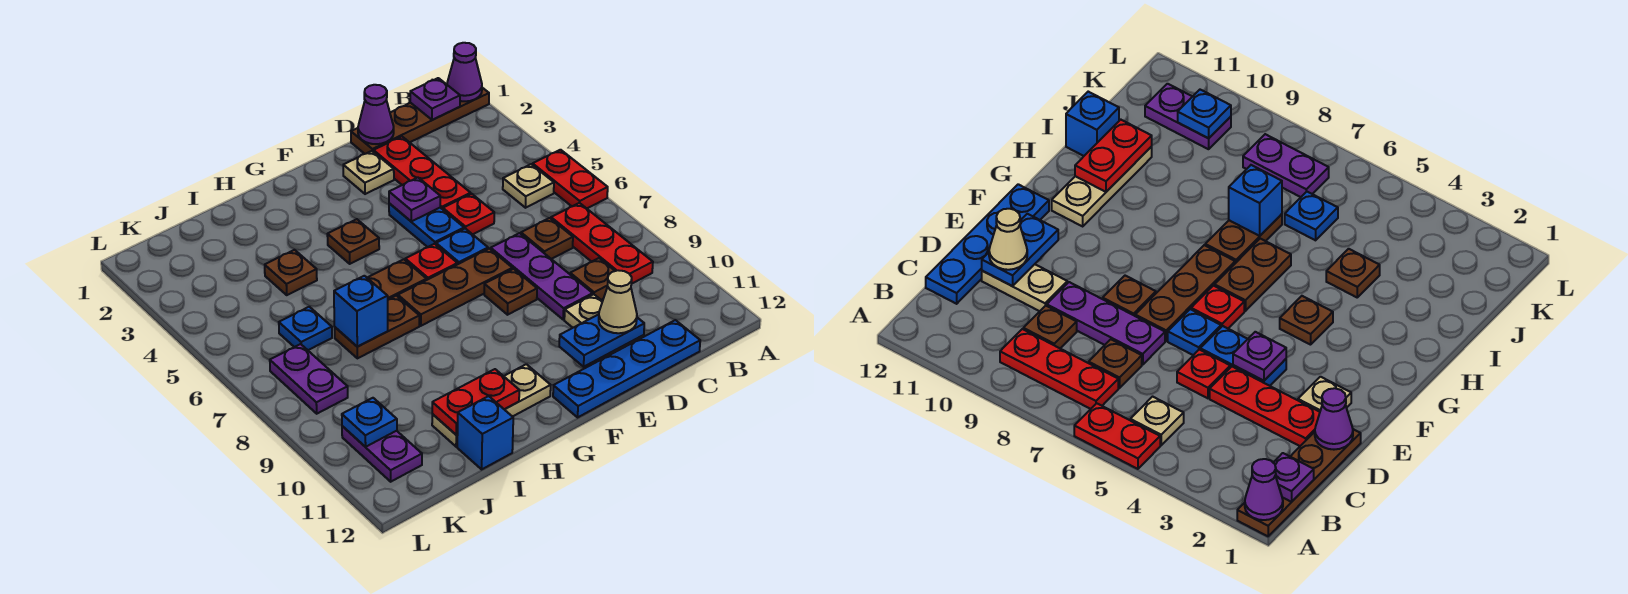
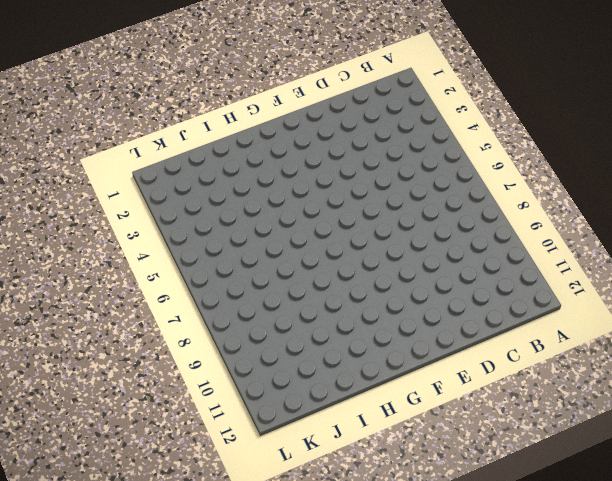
none -> brown plate A1:D1 level 1
none -> red plate A5:A6 level 1
none -> tan plate B5 level 1
none -> red plate B7:B9 level 1

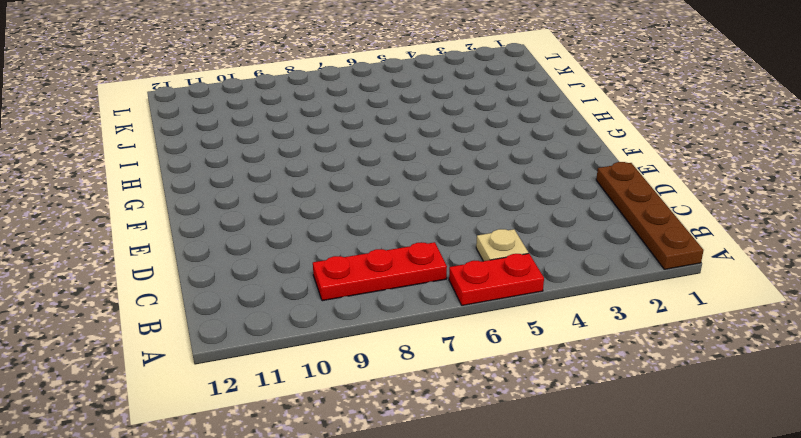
none -> brown plate C7 level 1
none -> brown plate C9 level 1
none -> blue plate C12:F12 level 1
none -> red plate D2:D4 level 1

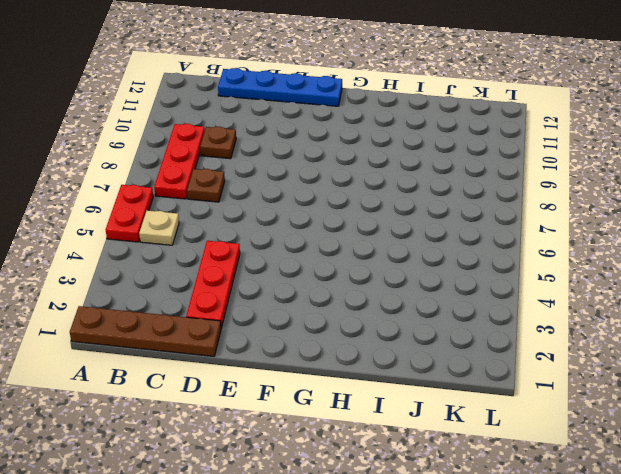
none -> red plate D5 level 1
none -> purple plate D7:D9 level 1
none -> tan plate D10:D11 level 1
none -> tan plate E2 level 1

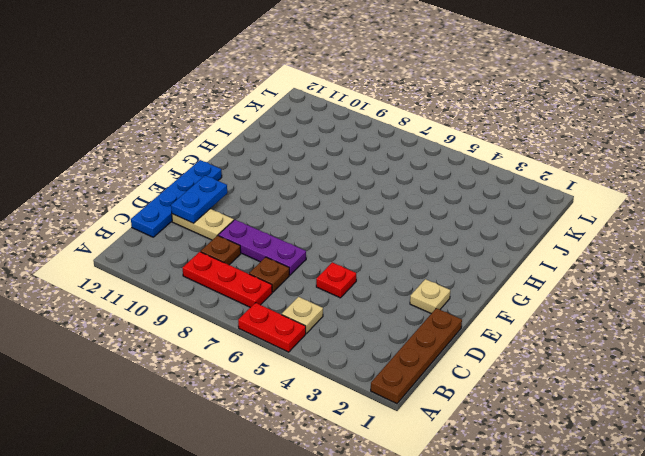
none -> red plate D2:D4 level 1
none -> blue plate E4:E5 level 1
none -> blue plate E6 level 1
none -> brown plate E7:G7 level 1

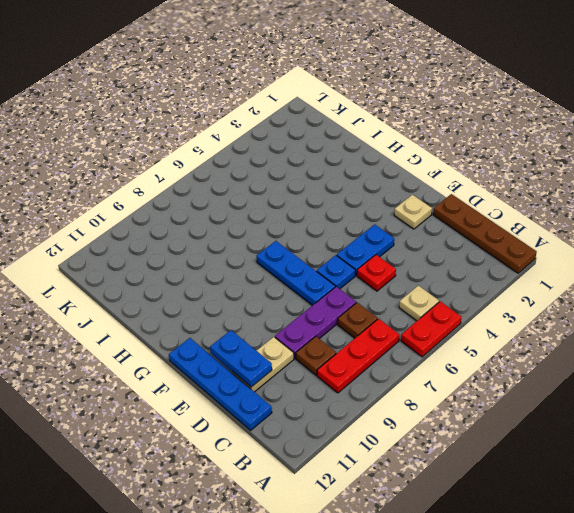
blue plate E7:G7 level 1 -> brown plate E7:G7 level 1
none -> red plate D2:D4 level 1
none -> brown plate E8 level 1
none -> red plate F6 level 1
none -> brown plate G4 level 1

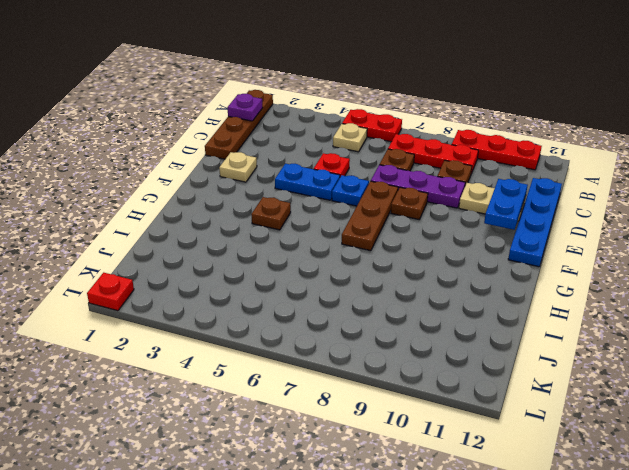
red plate A9:A11 level 1 -> red plate D2:D4 level 1
red plate L1 level 1 -> red plate F6 level 1
none -> brown plate G6:H6 level 1
none -> tan plate G11:I11 level 1
none -> brown plate H7:I7 level 1
none -> brown plate I4 level 1

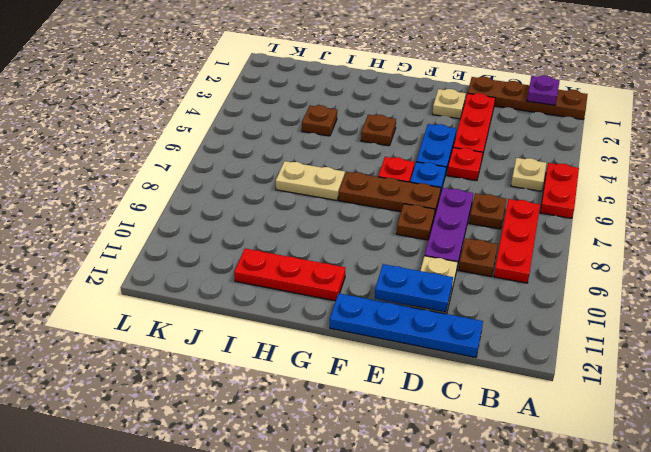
red plate G11:I11 level 1 -> tan plate G11:I11 level 1
tan plate H7:I7 level 1 -> brown plate H7:I7 level 1
none -> brown plate G6:H6 level 1
none -> blue brick I12 level 1
none -> blue plate J6 level 1
none -> purple plate K7:K8 level 1

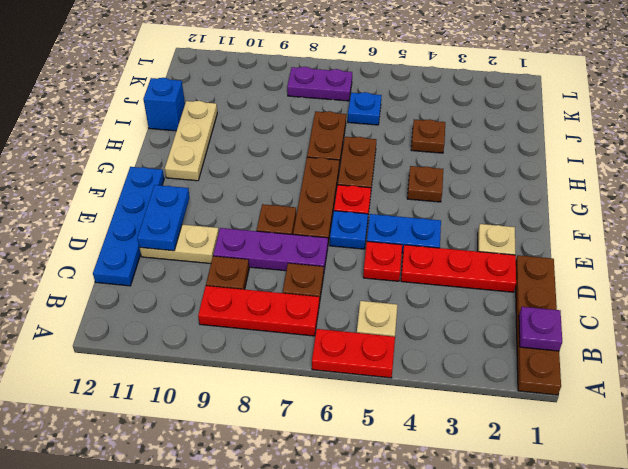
none -> purple plate K10:K11 level 1
none -> purple cone A1 level 2
none -> purple cone D1 level 2
none -> purple plate E4 level 2

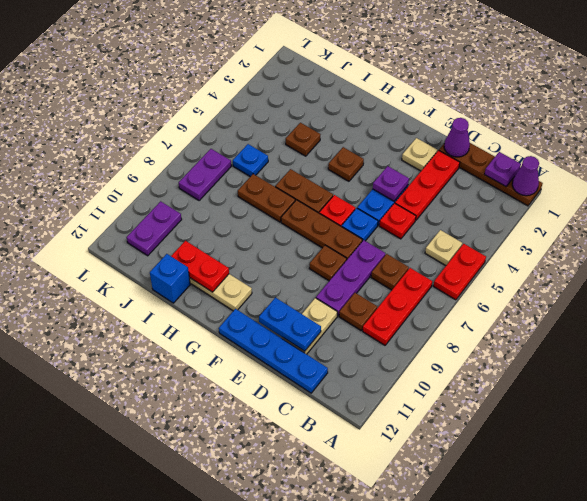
none -> blue brick I7 level 2
none -> blue plate K10 level 2
none -> tan cone D11 level 3

